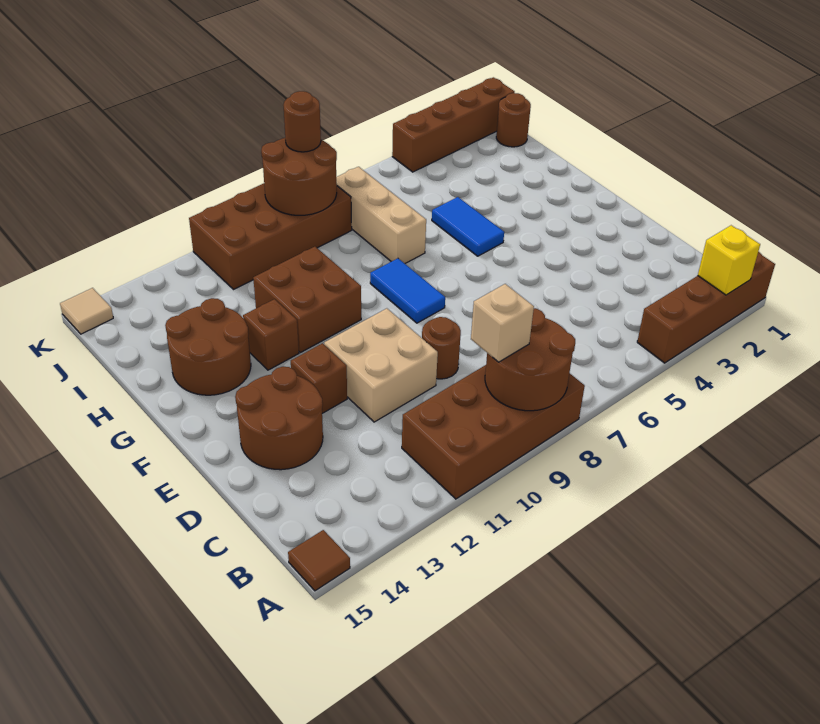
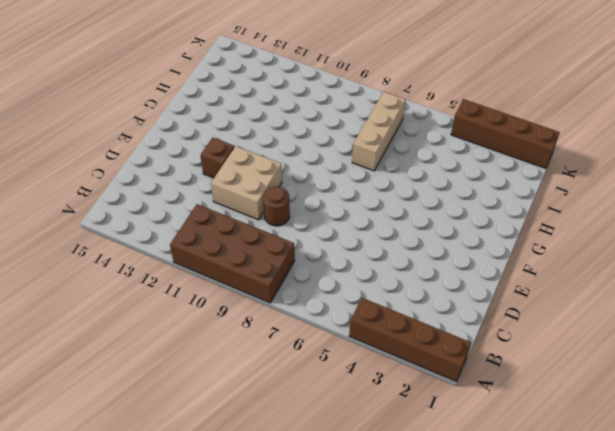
none -> brown tile A15 level 1
none -> brown round brick D13:E14 level 1
none -> blue tile F8:G8 level 1

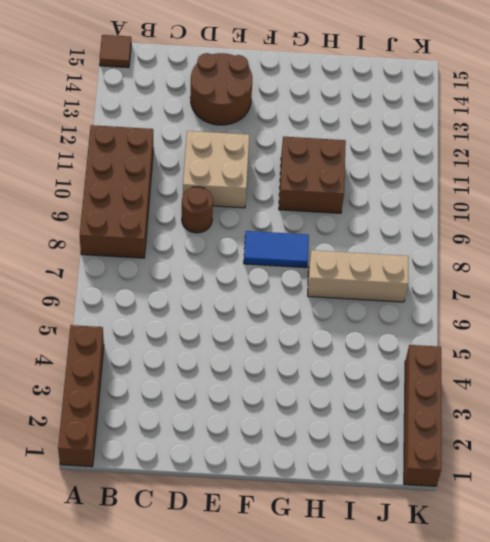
none -> brown brick E12 level 1
none -> blue tile G5:H5 level 1
none -> brown brick G12 level 1

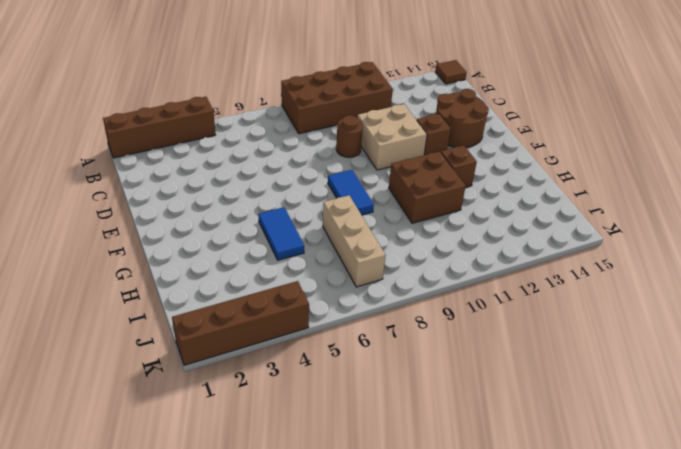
none -> brown round brick G13:H14 level 1
none -> brown round brick J1 level 1
none -> brown brick J8:K11 level 1

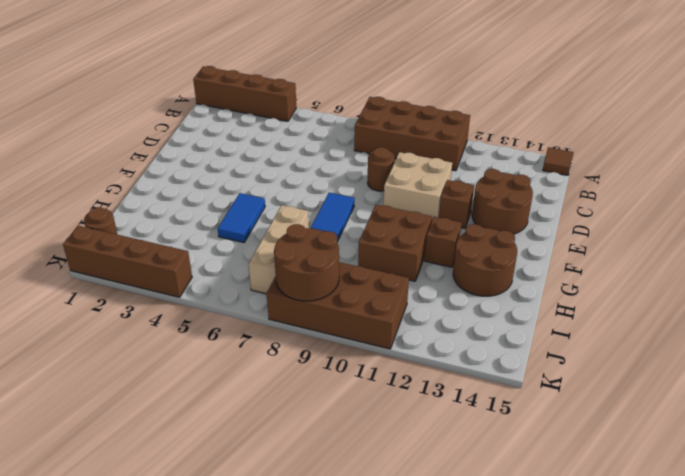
none -> tan tile K15 level 1
none -> yellow brick A2 level 2
none -> brown round brick A8:B9 level 2

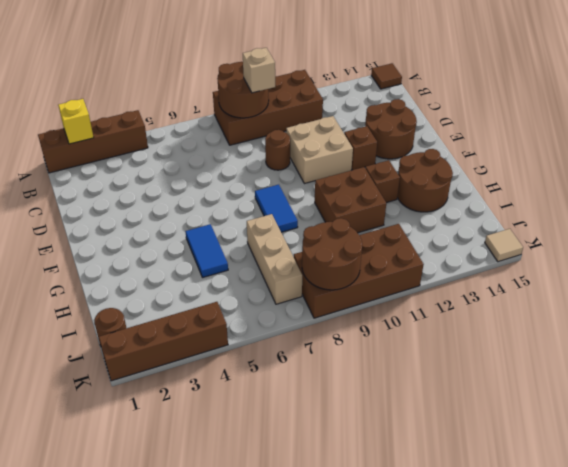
none -> brown round brick K8 level 3

